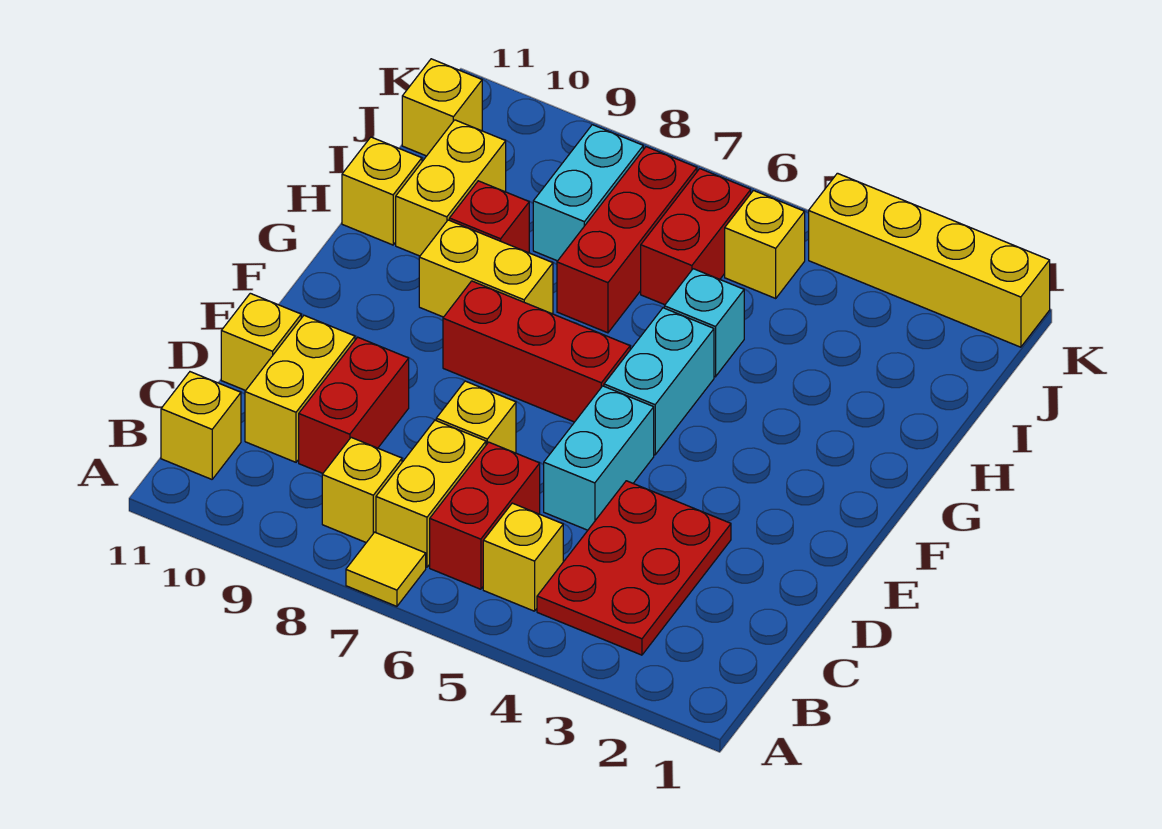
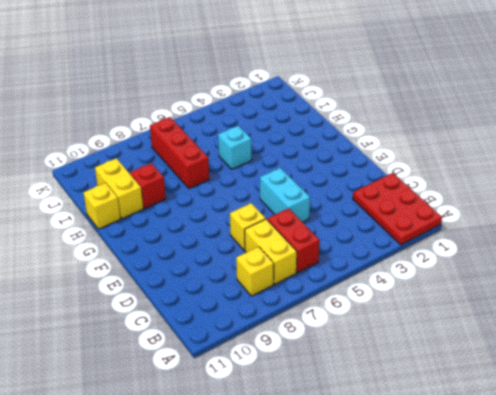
red plate A1:C2 level 1 -> red plate B3:D4 level 1
none -> yellow tile A7 level 1
none -> yellow brick B5 level 1
none -> yellow brick B11 level 1

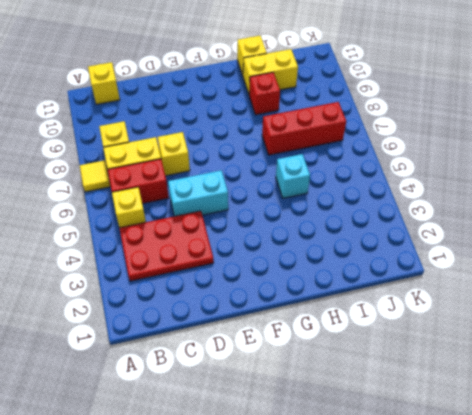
none -> red brick C9:D9 level 1
none -> yellow brick C10:D10 level 1
none -> yellow brick D11 level 1

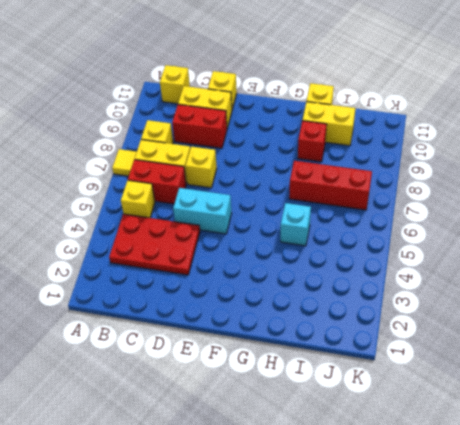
none -> cyan brick F5:G5 level 1
none -> red brick F6:F8 level 1
none -> yellow brick G8:G9 level 1

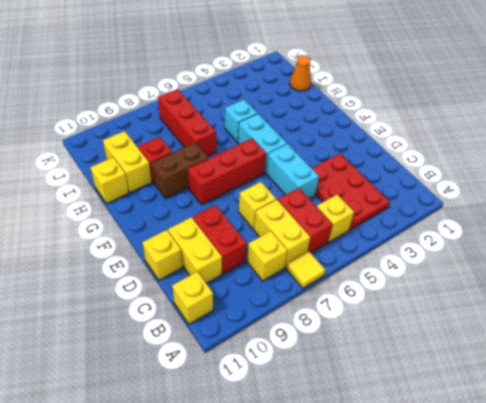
brown brick G8:G9 level 1 -> yellow brick G8:G9 level 1
orange cone I1 level 1 -> none
none -> red brick I6:J6 level 1
none -> cyan brick I8:J8 level 1
none -> yellow brick J5 level 1

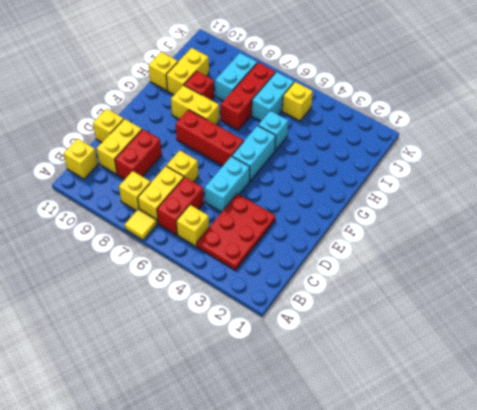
cyan brick I6:J6 level 1 -> red brick I6:J6 level 1
none -> yellow brick J11 level 1
none -> yellow brick K1:K4 level 1

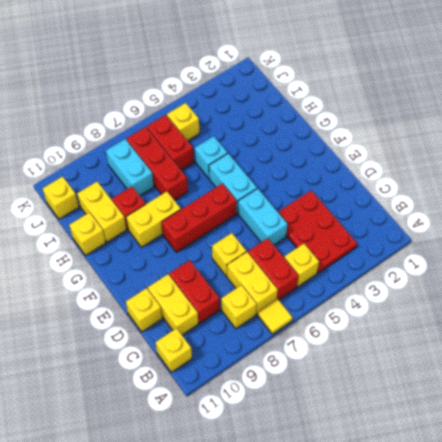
none -> yellow brick K1:K4 level 1

